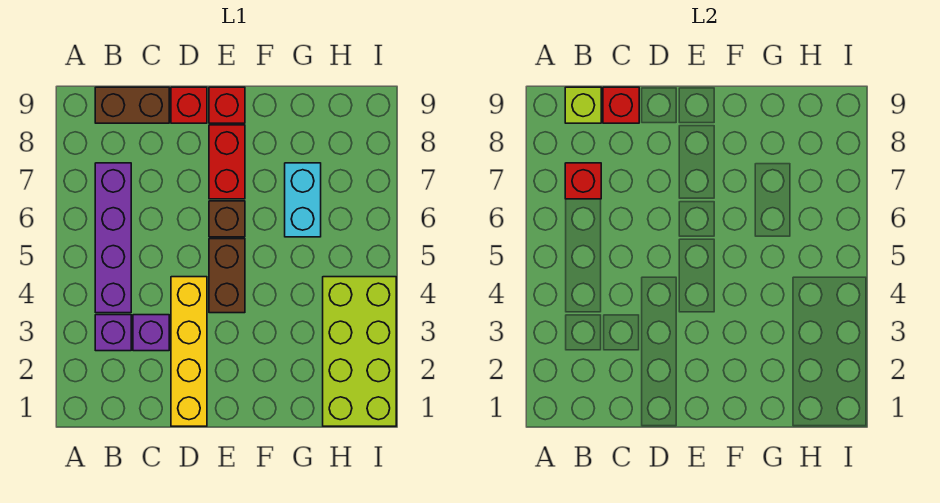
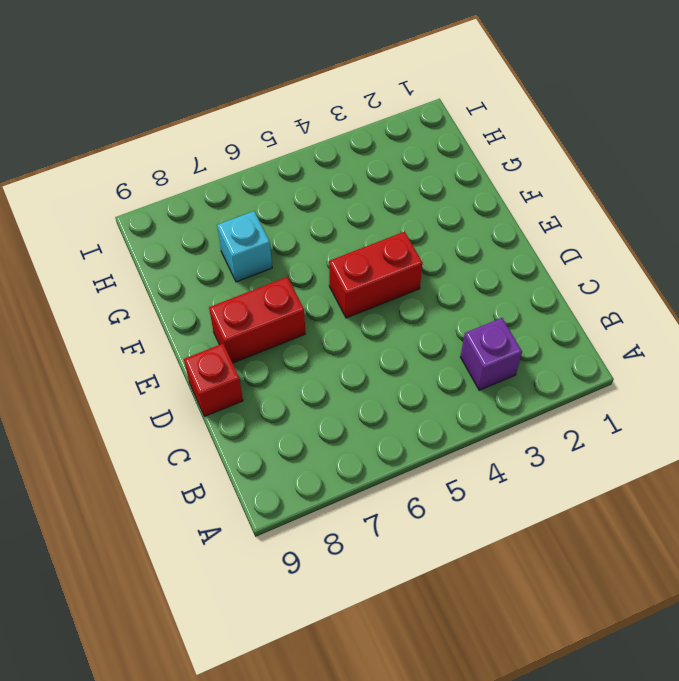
red brick E4:E5 level 1 -> brown brick E4:E5 level 1
cyan brick G7 level 1 -> cyan brick G6:G7 level 1
none -> purple brick B4:B7 level 1
none -> brown brick B9:C9 level 1
none -> purple brick C3 level 1

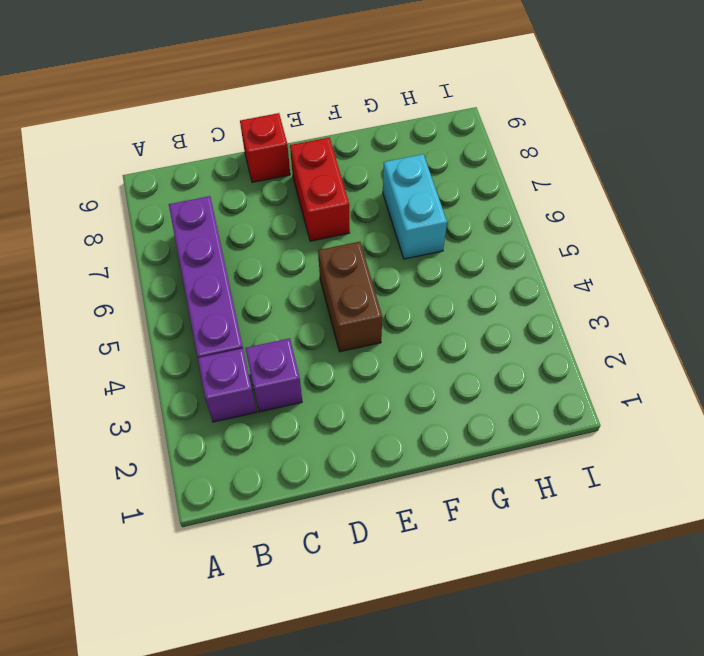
none -> brown brick B9:C9 level 1
none -> yellow brick D1:D4 level 1
none -> brown brick E6 level 1

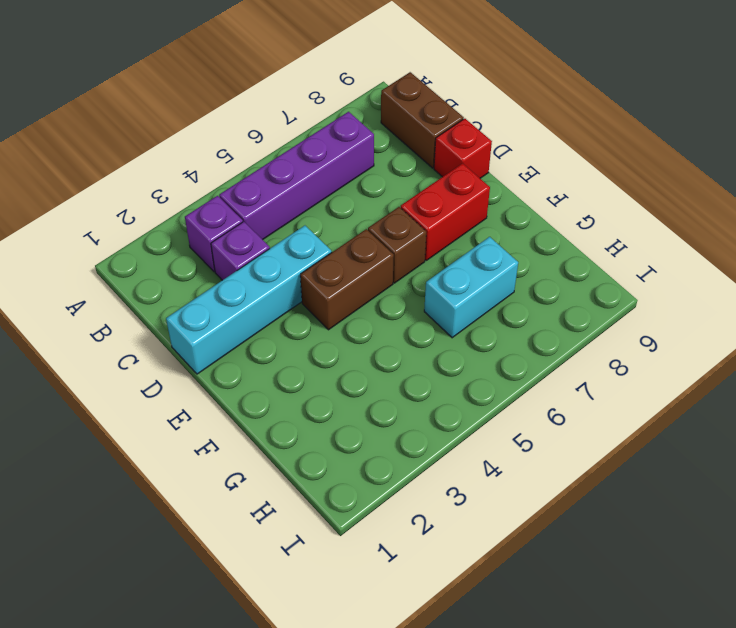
cyan brick D1:D4 level 1 -> yellow brick D1:D4 level 1
none -> red brick E9 level 1
none -> lime brick H1:I4 level 1
none -> red brick B7 level 2

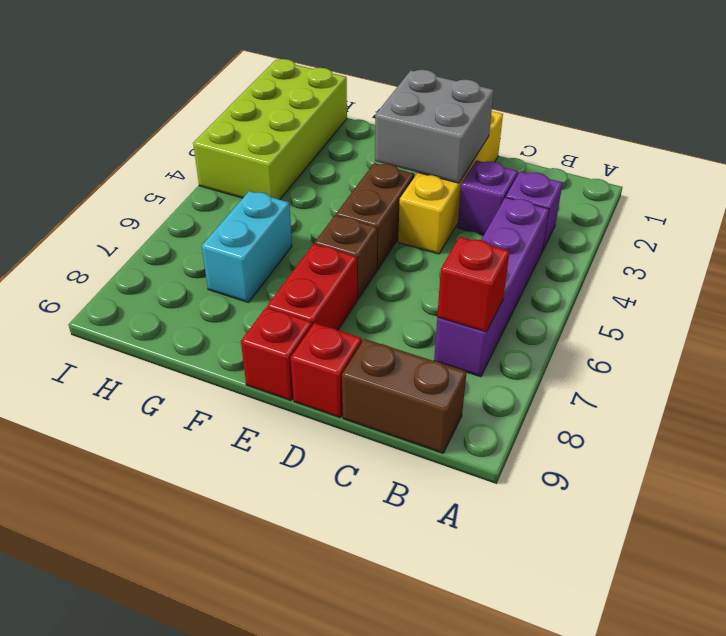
grey brick D2:E3 level 2 -> none
none -> lime brick B9 level 2
none -> red brick C9 level 2

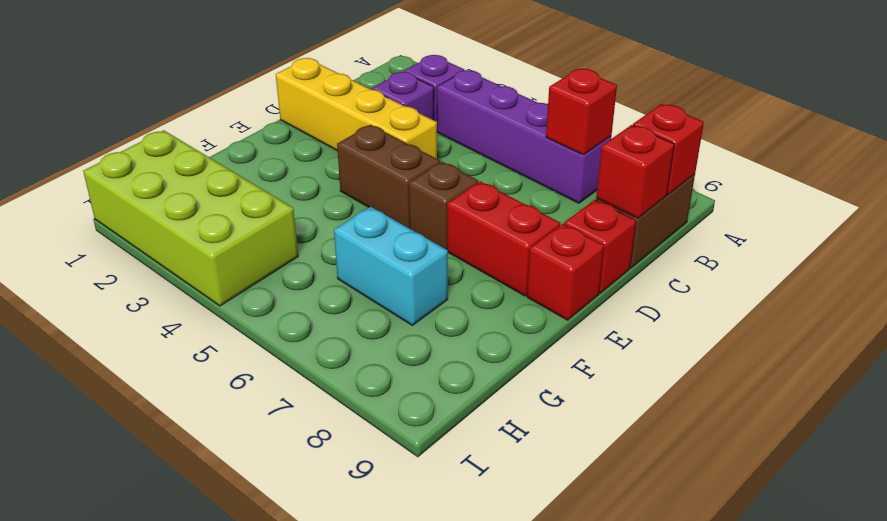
red brick B9 level 2 -> lime brick B9 level 2

